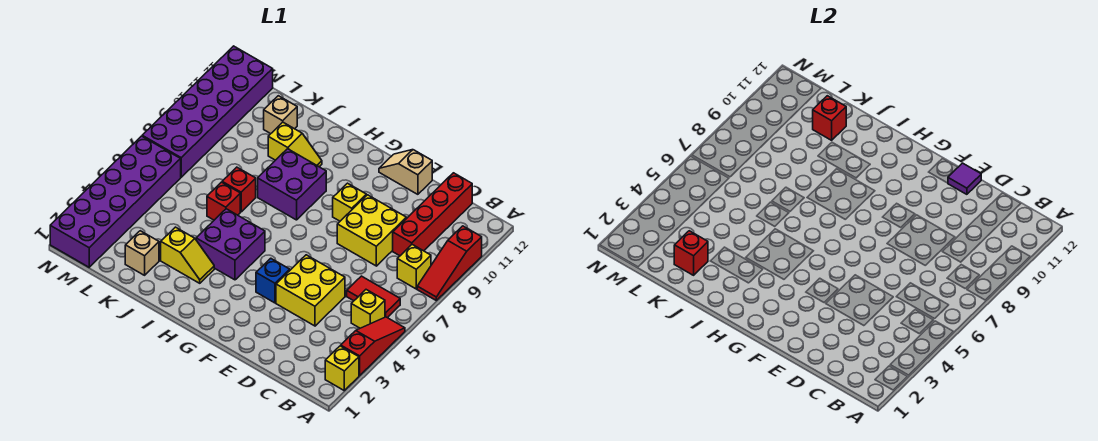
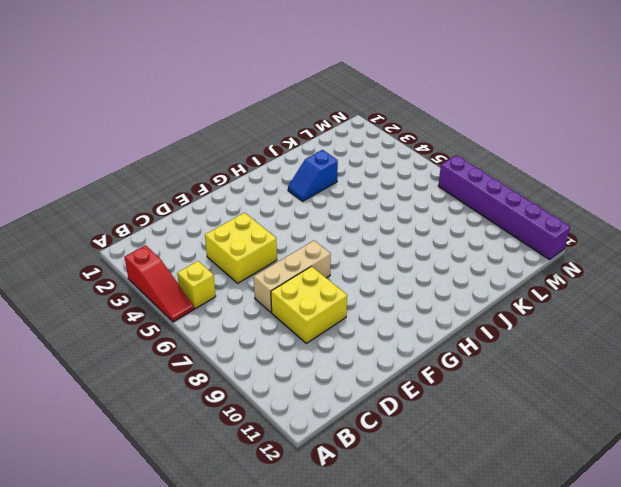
tan brick D7:F7 level 1 -> none
blue slope I3:J3 level 1 top J -> yellow slope I3:J3 level 1 top J
purple brick N7:N12 level 1 -> purple brick M7:N12 level 1
none -> yellow brick A2 level 1
none -> red slope A8:A10 level 1 top 10
none -> red tile B6:C6 level 1

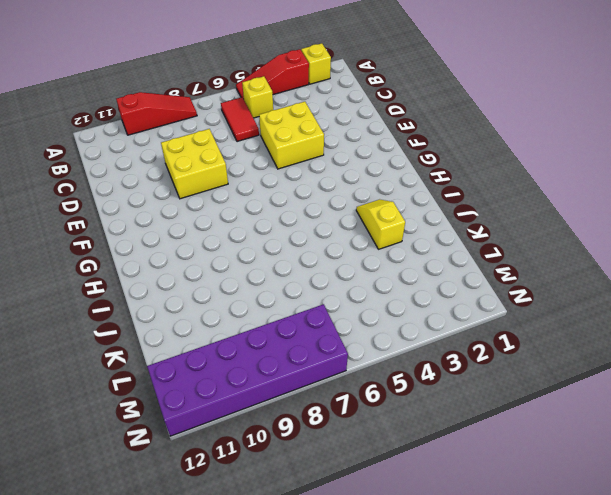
none -> yellow brick B8 level 1
none -> red brick C9:C12 level 1
none -> tan slope E12:F12 level 1 top E

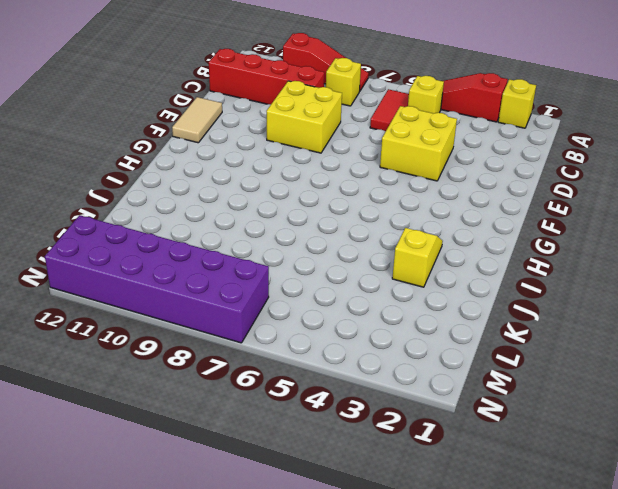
tan tile E12:F12 level 1 -> tan slope E12:F12 level 1 top E
none -> blue brick F4 level 1
none -> yellow brick F9 level 1
none -> purple brick H4:I5 level 1

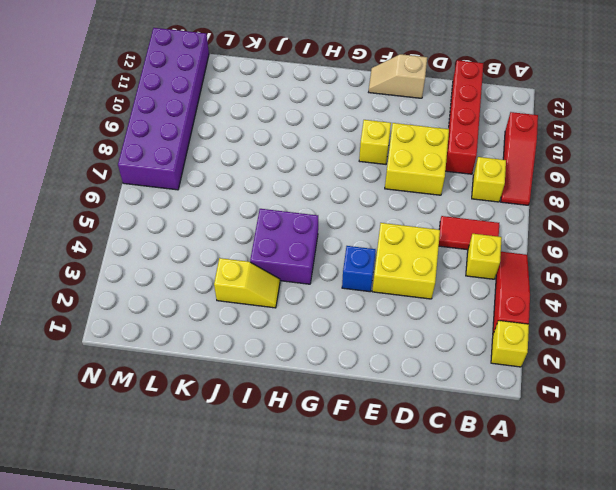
none -> purple brick H8:I9 level 1
none -> yellow slope I10:J10 level 1 top J
none -> red brick J6 level 1

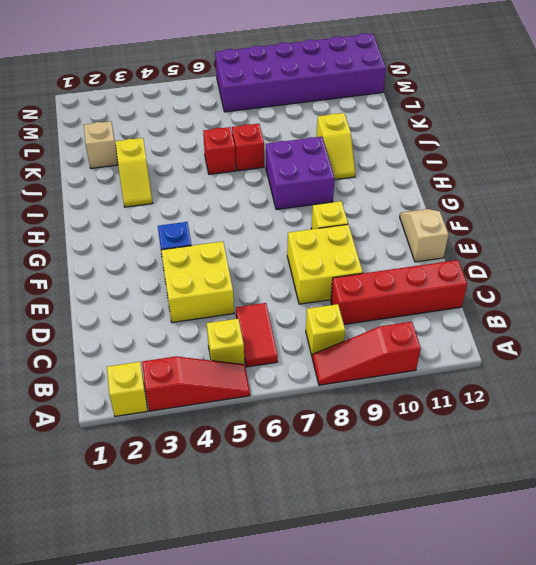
none -> purple brick H4:I5 level 1
none -> tan brick K11 level 1
none -> purple brick M1:N6 level 1

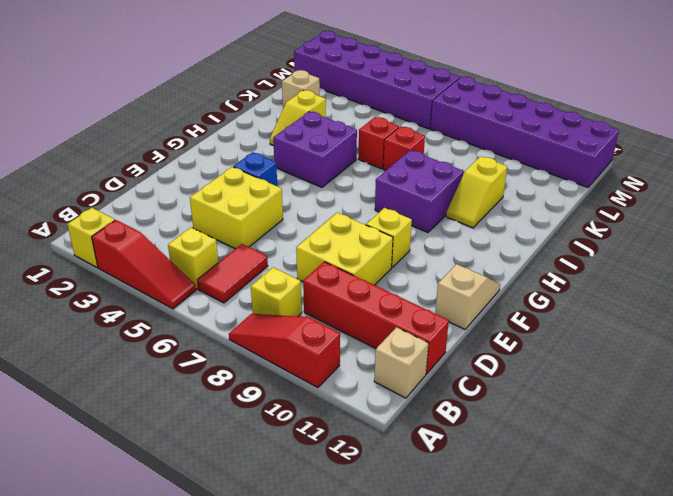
tan brick B12 level 1 -> tan brick K11 level 1
none -> purple tile E12 level 2
none -> red brick K2 level 2
none -> red brick K11 level 2

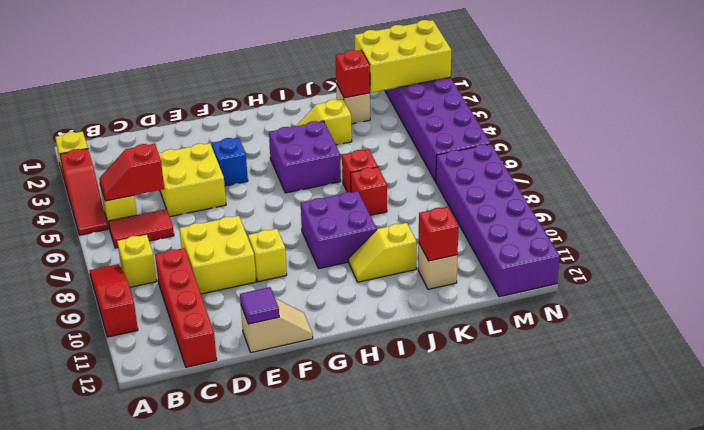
red slope B5:C5 level 2 top C -> none
yellow brick L1:N2 level 2 -> none

